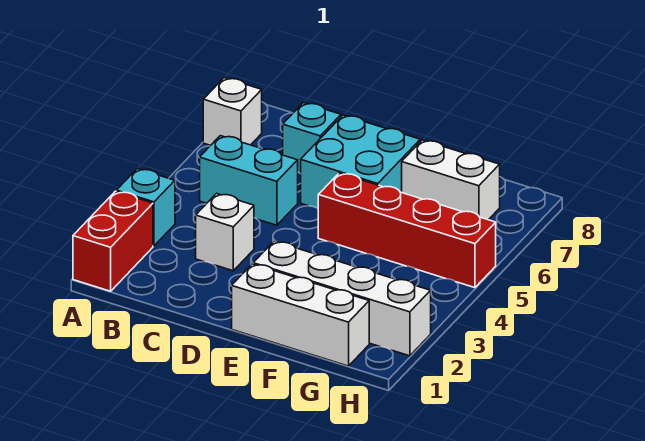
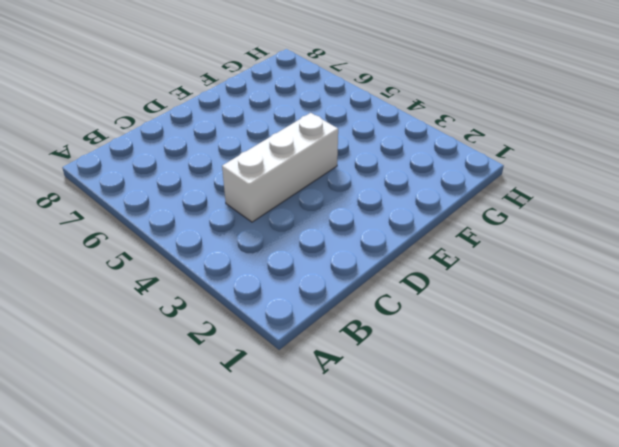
white brick C4:E4 level 1 -> white brick E1:G1 level 1
none -> red brick A1:A2 level 1
none -> cyan brick A3 level 1

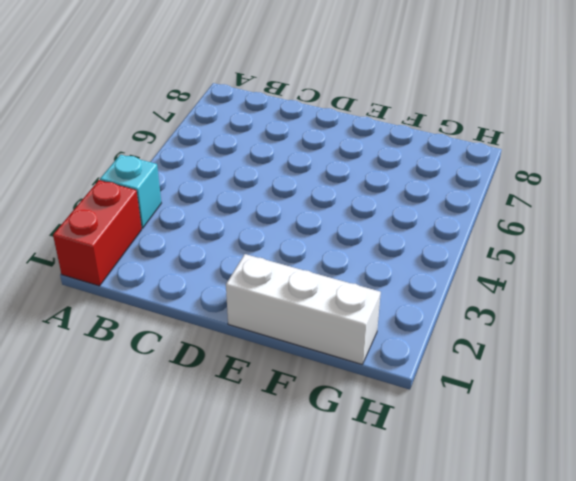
none -> white brick A7 level 1
none -> cyan brick B5:C5 level 1

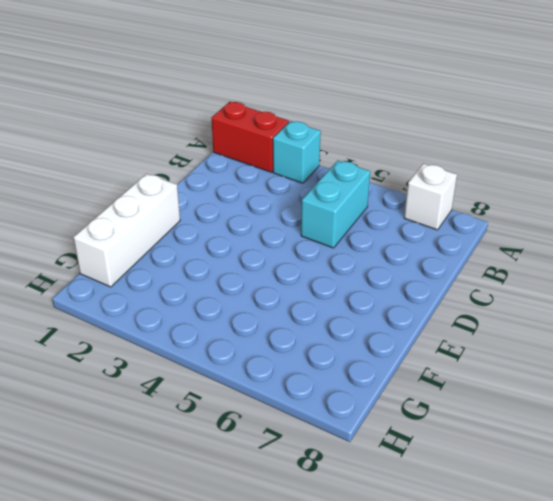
none -> white brick C3 level 1
none -> cyan brick C7 level 1

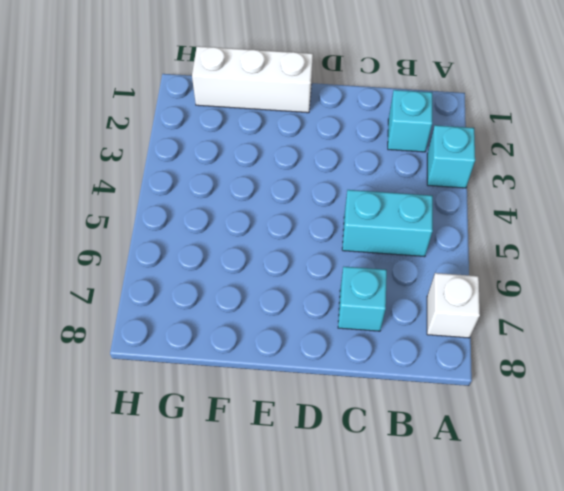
cyan brick B2 level 1 -> none
none -> red brick A1:A2 level 1
none -> white brick C3 level 1

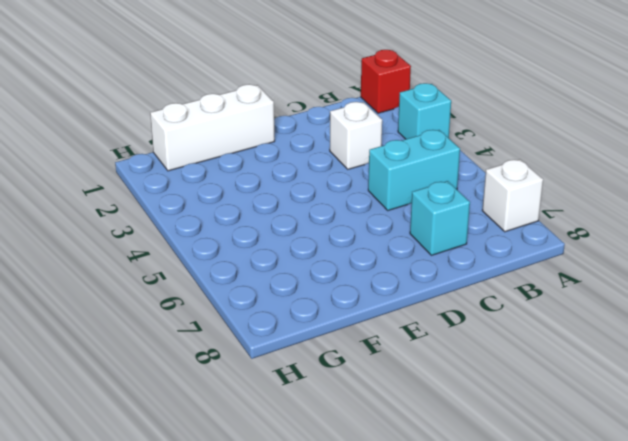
red brick A1 level 1 -> red brick A1:A2 level 1
none -> cyan brick D6:E7 level 1
none -> white brick E2:H2 level 1

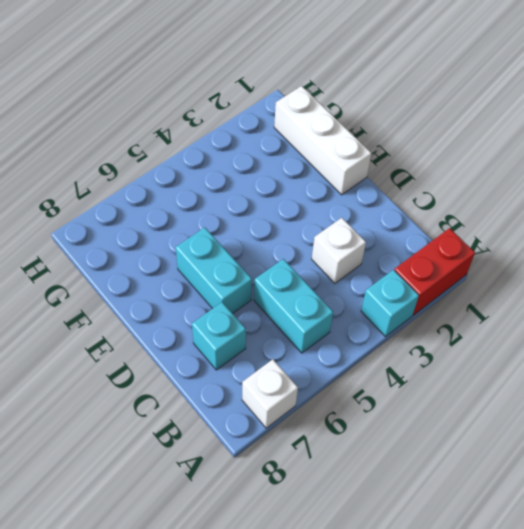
cyan brick D6:E6 level 1 -> cyan brick D6:E7 level 1
none -> white brick E2:H2 level 1
none -> red brick E5:H5 level 1

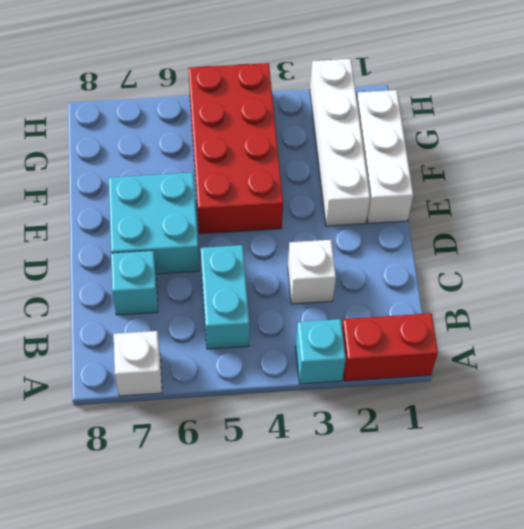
red brick E4:H5 level 1 -> red brick E5:H5 level 1
none -> white brick F7:G7 level 1

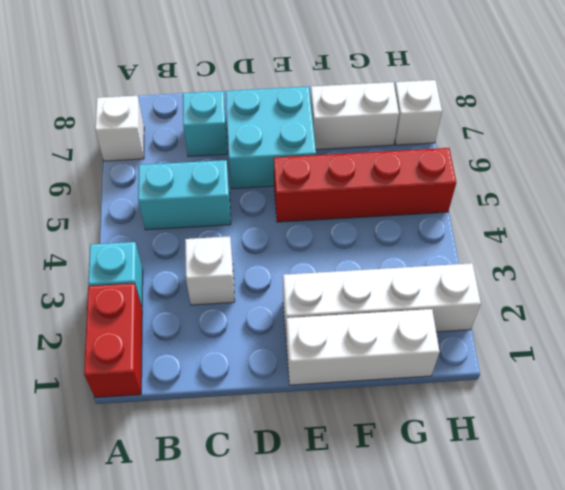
white brick H7 level 1 -> none

